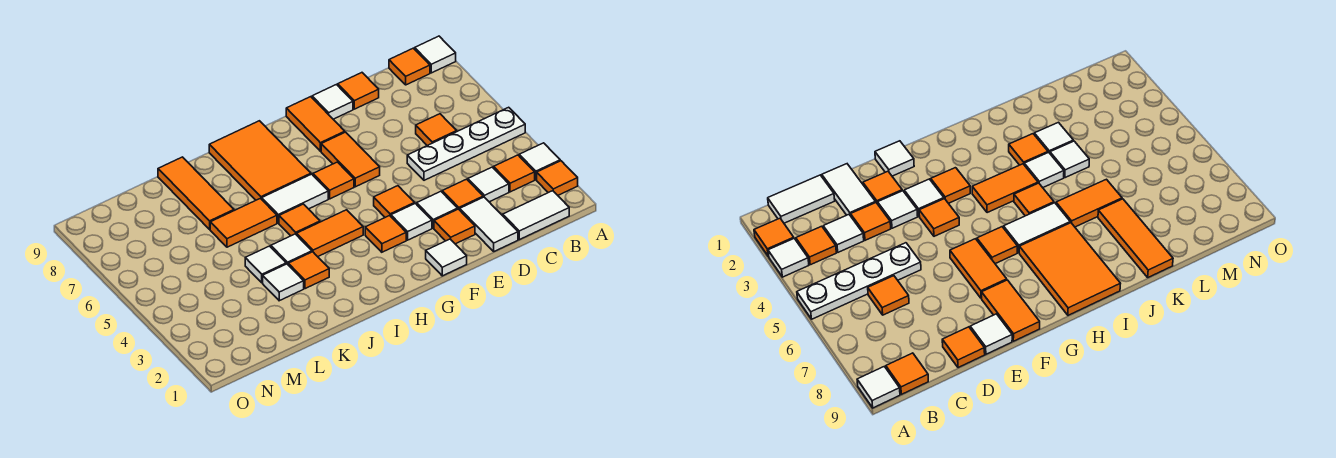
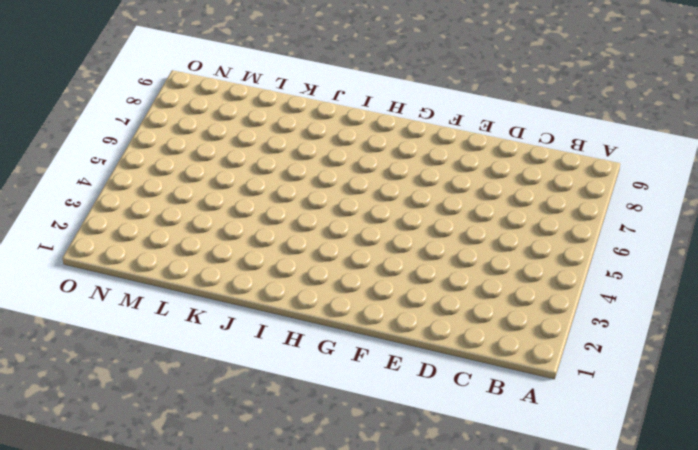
none -> orange tile A2 level 1
none -> white tile A3 level 1
none -> white plate A5:D5 level 1
none -> white tile A9 level 1

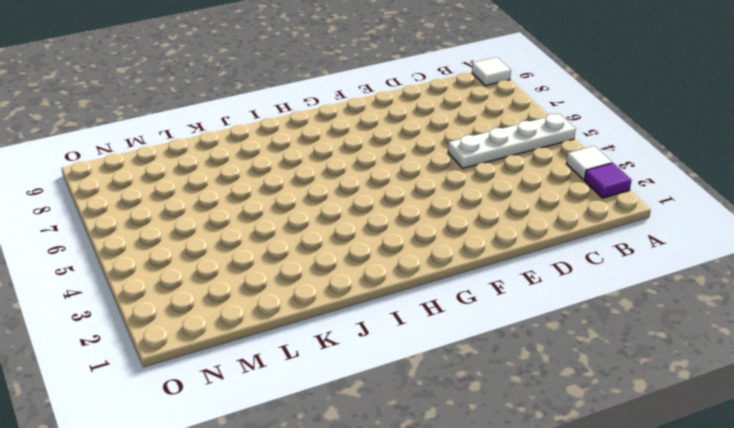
purple tile A2 level 1 -> orange tile A2 level 1
none -> white tile B1:C1 level 1
none -> orange tile B3 level 1
none -> orange tile B9 level 1
none -> white tile C3 level 1

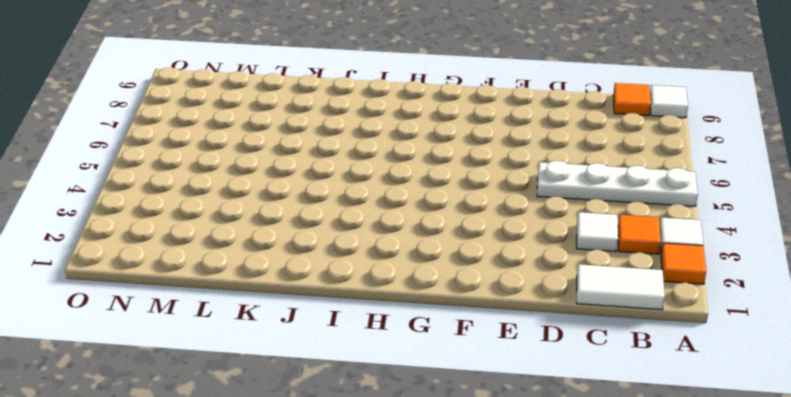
none -> orange tile C6 level 1
none -> white tile D1:D2 level 1
none -> orange tile D3 level 1
none -> orange tile D9 level 1

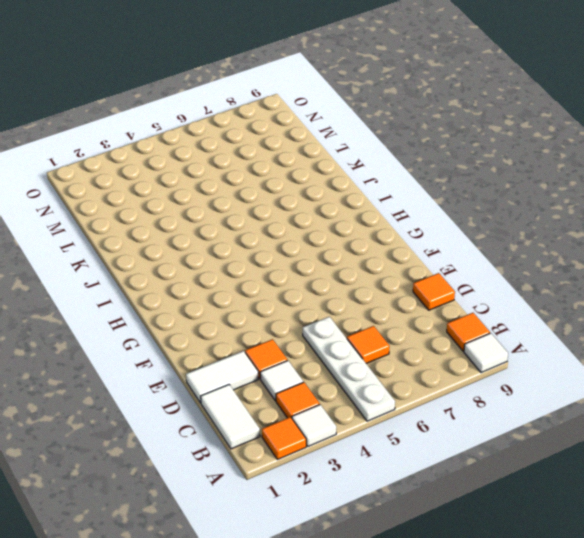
none -> orange tile E2 level 1
none -> white tile E3 level 1
none -> white tile E9 level 1
none -> white tile F1 level 1

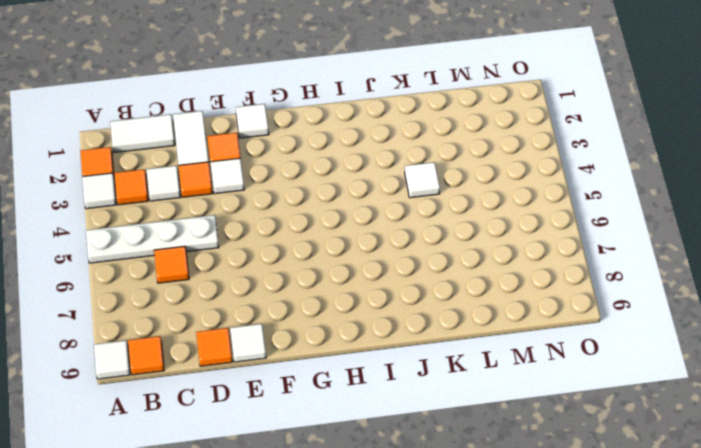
none -> white tile F3 level 1
none -> orange tile F4 level 1
none -> orange tile F6:F7 level 1
none -> orange tile F8:F9 level 1

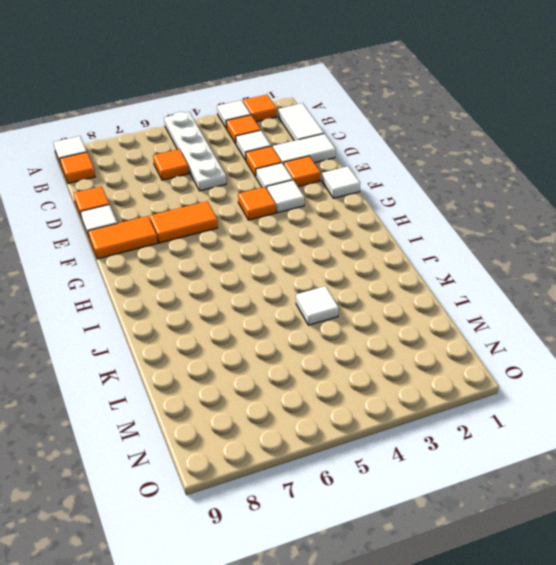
none -> orange tile G3 level 1
none -> orange tile G6 level 1
none -> orange tile H4:I4 level 1
none -> white tile H6:I6 level 1

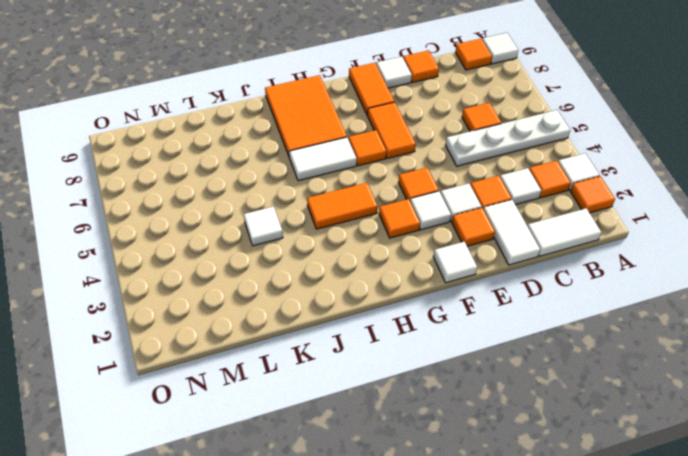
none -> orange tile I5 level 1
none -> orange tile J3 level 1
none -> white tile J4 level 1
none -> orange tile J6:K6 level 1

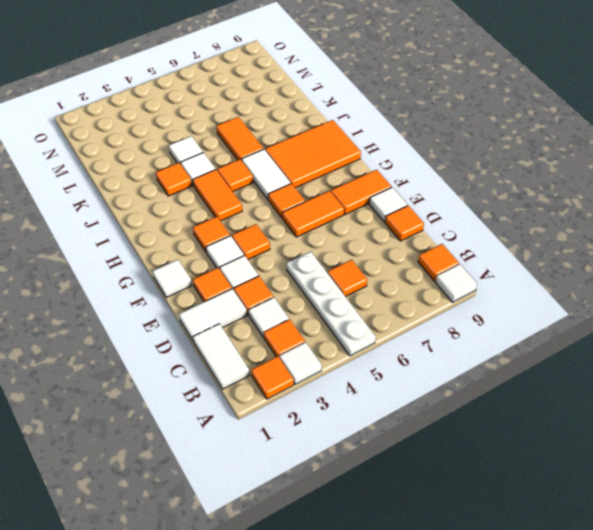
none -> white tile K3 level 1
none -> orange tile K7:K9 level 1

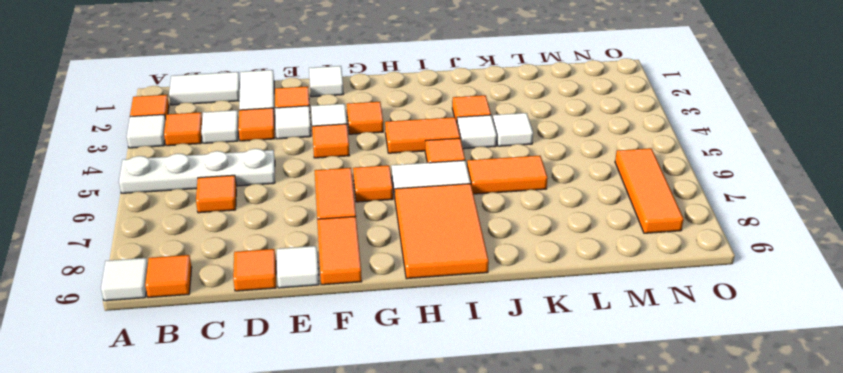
orange tile N6:N8 level 1 -> orange tile K7:K9 level 1
none -> white tile K3 level 1

